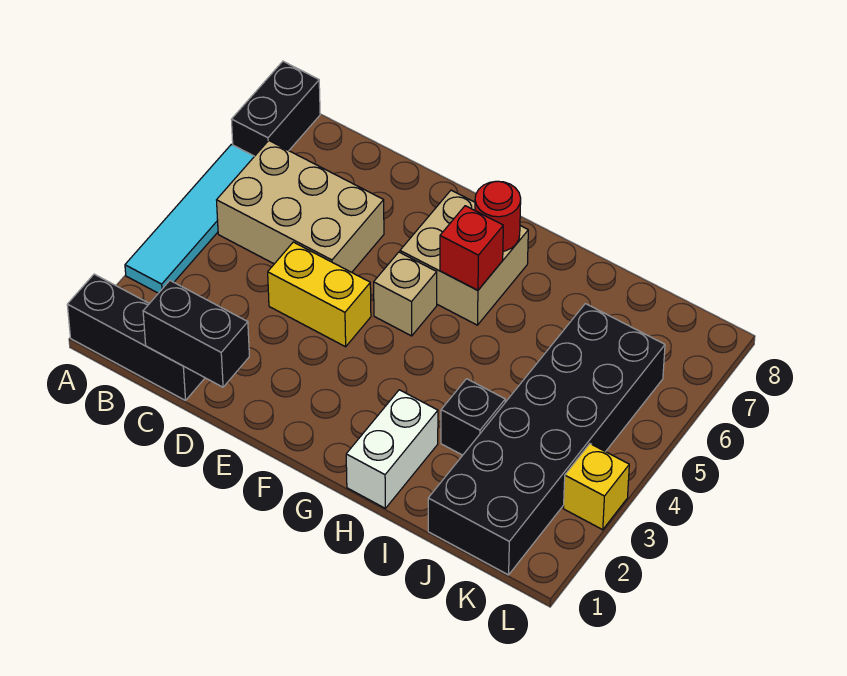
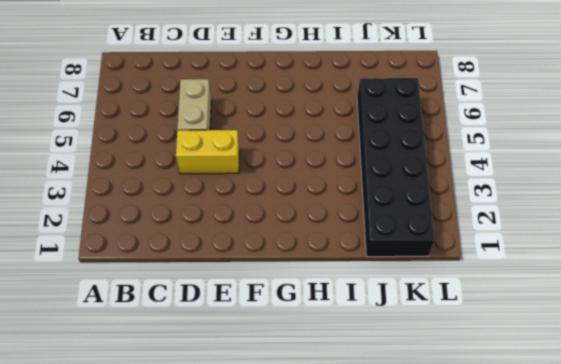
tan brick D5:D6 level 1 -> tan brick B5:D6 level 1
none -> black brick A1:C1 level 1
none -> cyan tile A3:A6 level 1
none -> black brick A7:A8 level 1

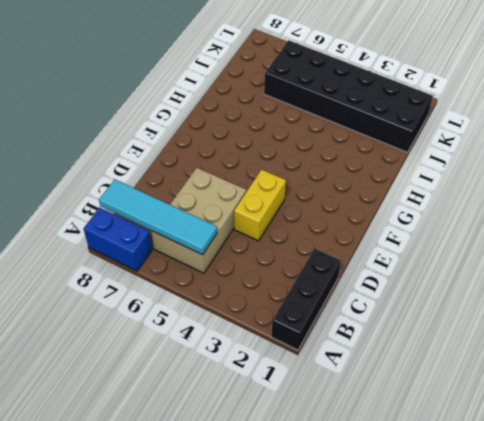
blue brick A7:A8 level 1 -> black brick A7:A8 level 1
cyan tile B5:B8 level 2 -> cyan tile A3:A6 level 1
none -> tan brick F5 level 1
none -> tan brick F6:G7 level 1
none -> white brick H1:H2 level 1

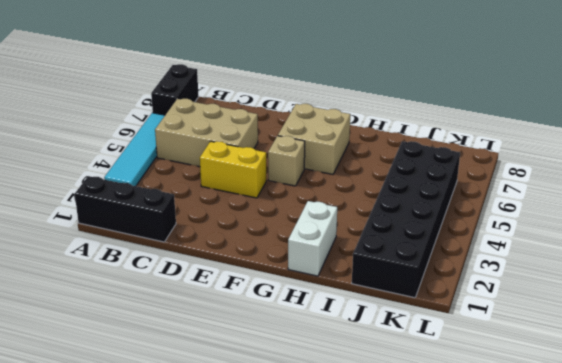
none -> black brick I3 level 1
none -> yellow brick L3 level 1
none -> black brick C1:D1 level 2

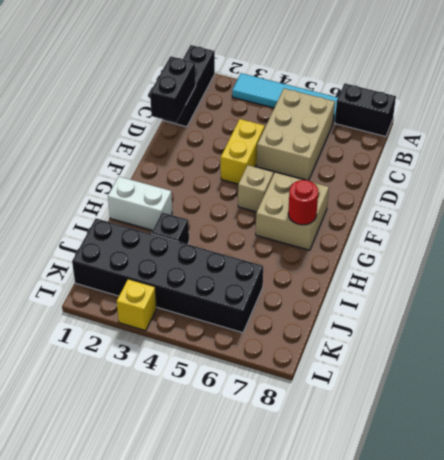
none -> red brick G6 level 2

